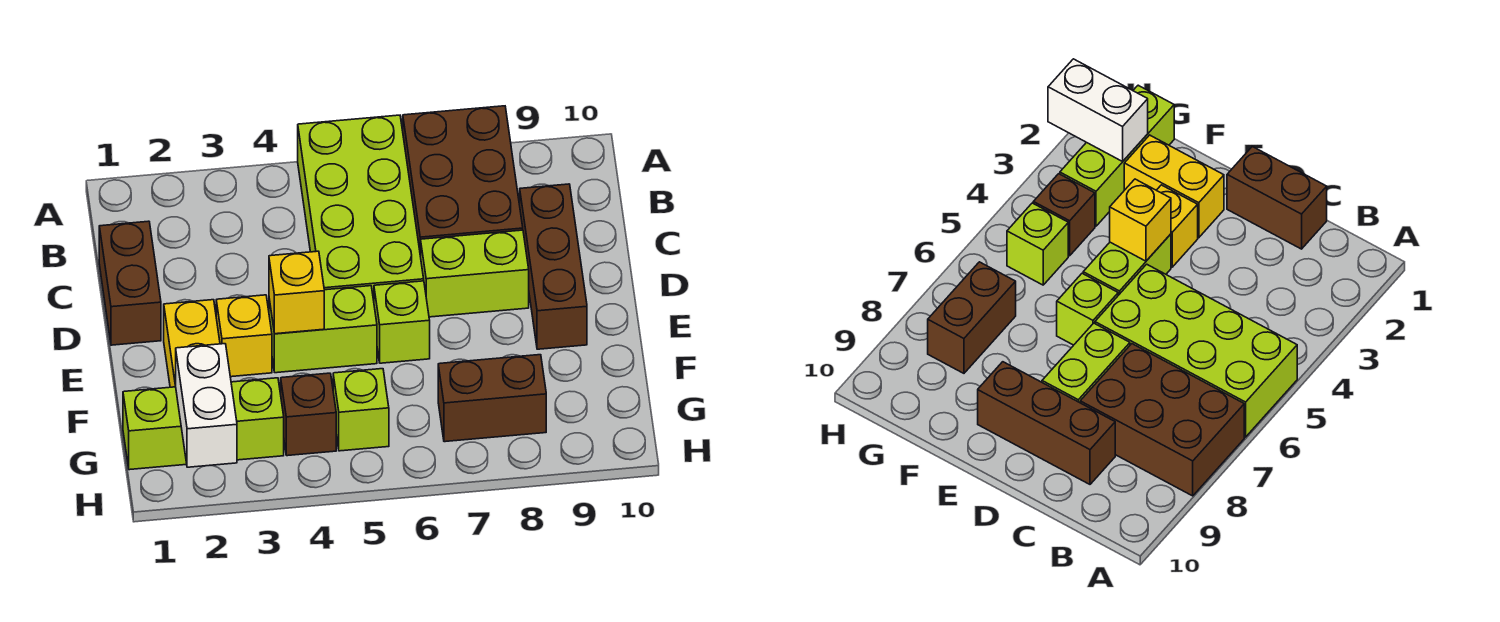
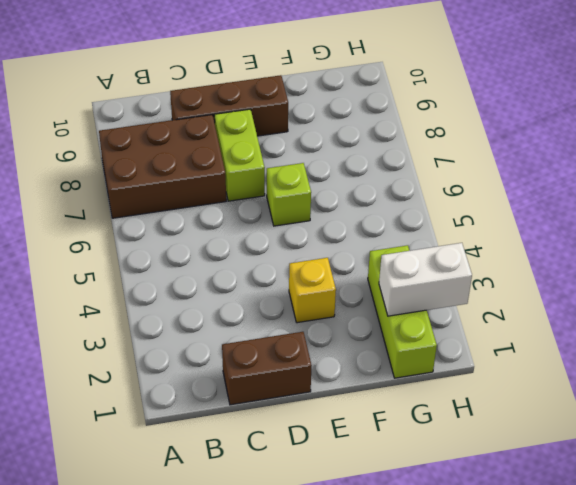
none -> lime brick A5:D6 level 1
none -> yellow brick E2:F2 level 1
none -> lime brick E4:E5 level 1

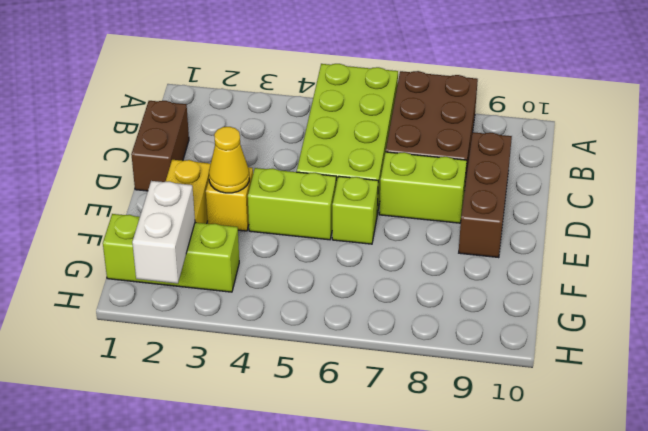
yellow cone E3 level 2 -> none
none -> brown brick G4 level 1
none -> lime brick G5 level 1
none -> brown brick G7:G8 level 1

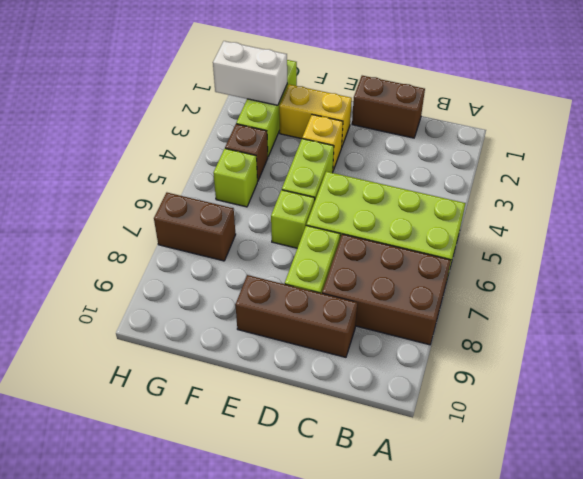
brown brick G7:H7 level 1 -> brown brick G7:G8 level 1
none -> yellow brick E4 level 2

